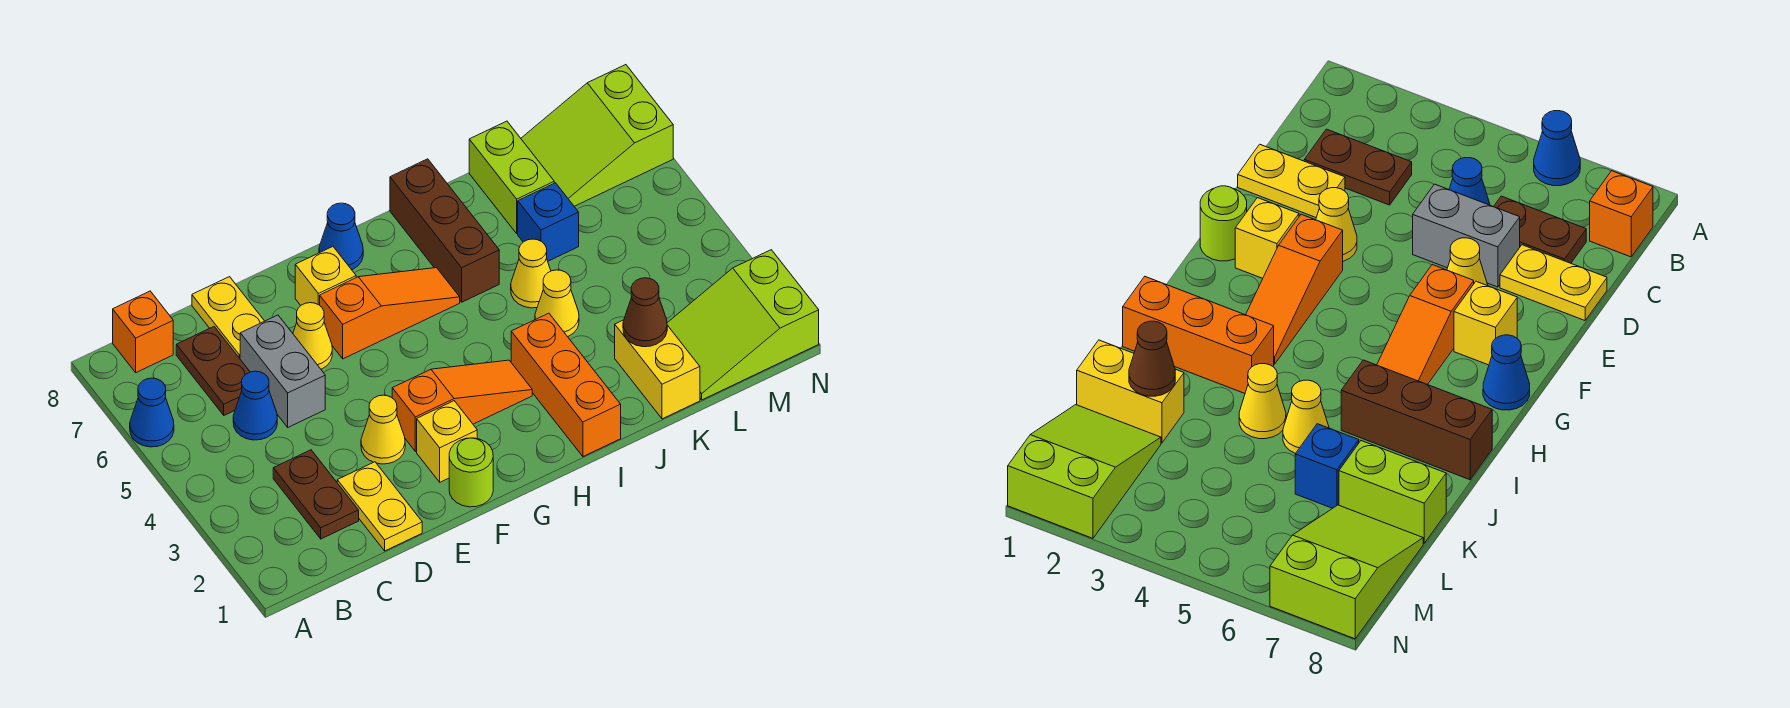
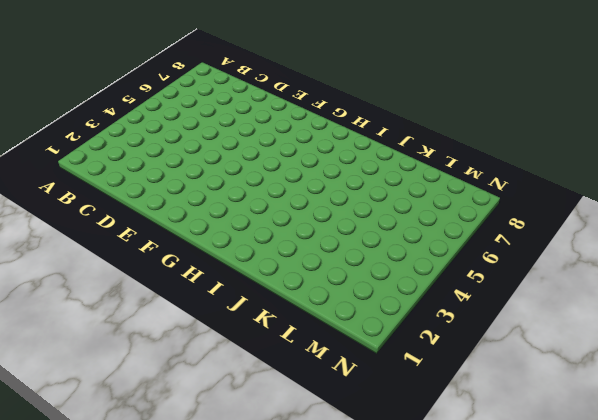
none -> blue cone A6 level 1
none -> orange brick B8 level 1
none -> brown plate C2:C3 level 1

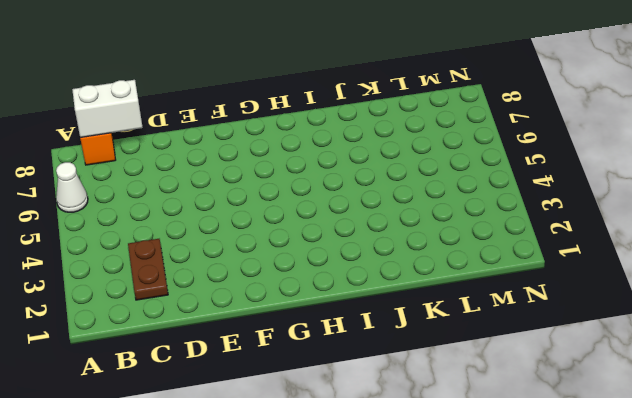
white cone A6 level 1 -> blue cone A6 level 1
white brick B8:C8 level 2 -> none
none -> blue cone C5 level 1
none -> brown plate C6:C7 level 1
none -> yellow plate D1:D2 level 1

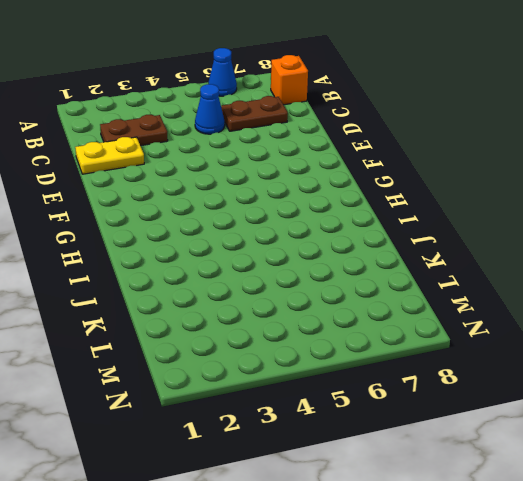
none -> grey brick D5:D6 level 1
none -> yellow plate D7:D8 level 1
none -> yellow cone E3 level 1

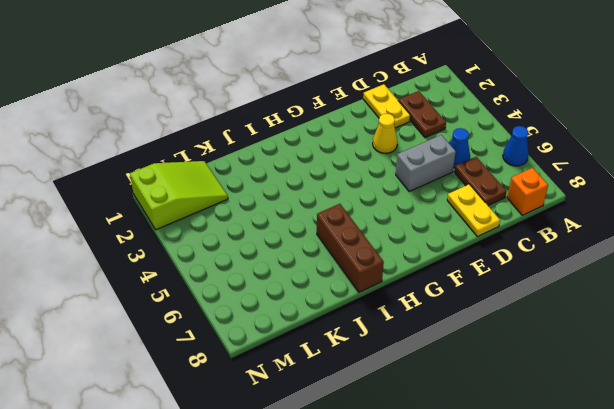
grey brick D5:E5 level 1 -> grey brick D5:D6 level 1
none -> yellow cone E6 level 1
none -> lime round brick F1 level 1
none -> yellow brick F2 level 1

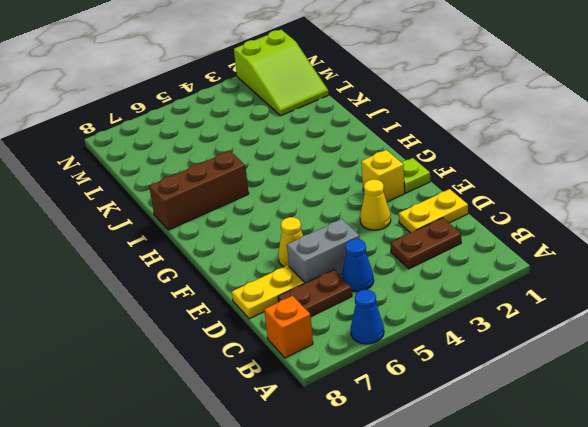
lime plate F1 level 1 -> lime round brick F1 level 1
none -> orange slope F3:H3 level 1 top F
none -> orange slope F6:H6 level 1 top F
none -> yellow brick F7 level 1

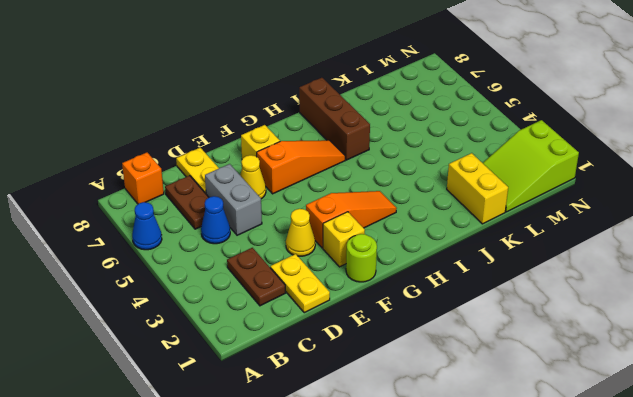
none -> blue cone G8 level 1
none -> orange brick I1:I3 level 1
none -> yellow cone J4 level 1

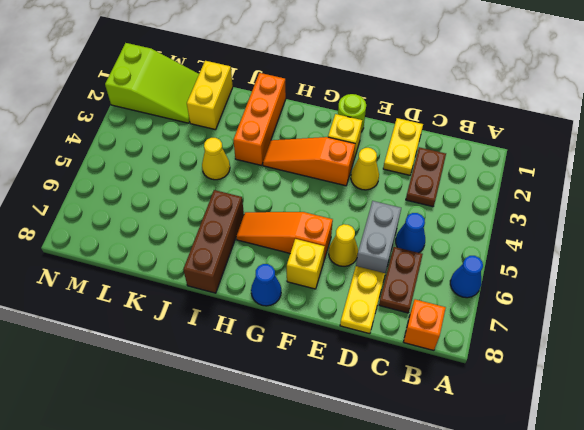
none -> yellow cone J5 level 1
none -> blue brick K6 level 1
none -> lime brick K7:K8 level 1

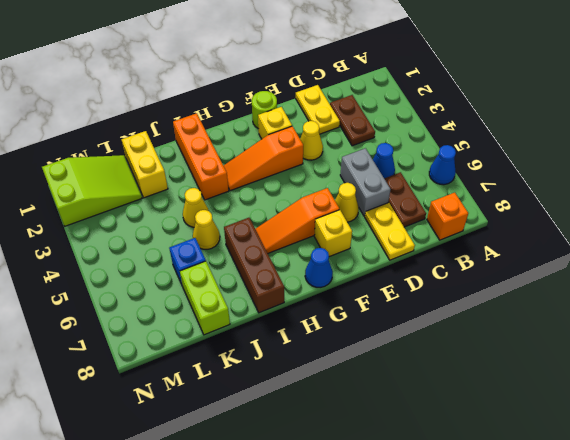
none -> lime slope L7:N8 level 1 top N
none -> brown cone K2 level 2

